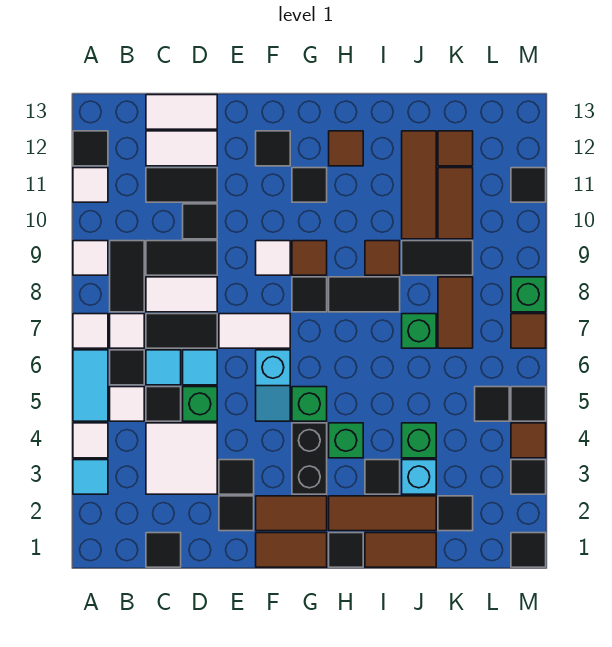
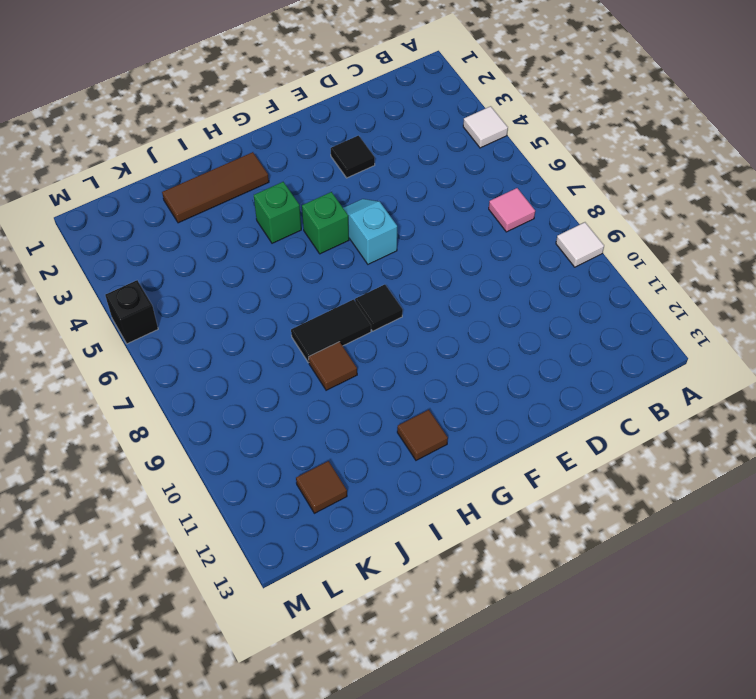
pink tile B7 level 1 -> white tile B7 level 1
black brick M5 level 1 -> black tile M5 level 1
none -> cyan tile A3 level 1
none -> cyan tile A5:A6 level 1
none -> white tile A7 level 1
none -> white tile A11 level 1

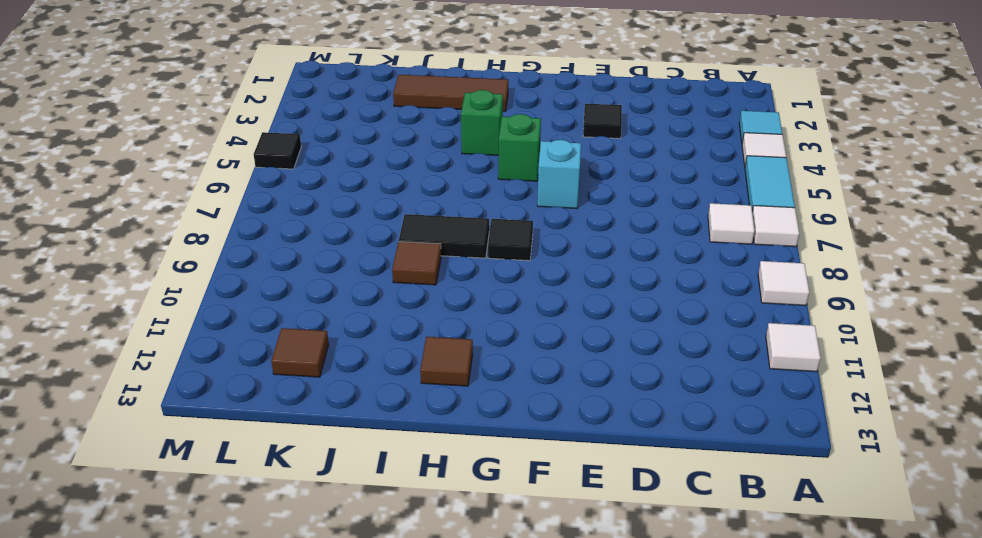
none -> black tile A12 level 1
none -> white tile B5 level 1
none -> black tile B6 level 1
none -> black tile B8:B9 level 1

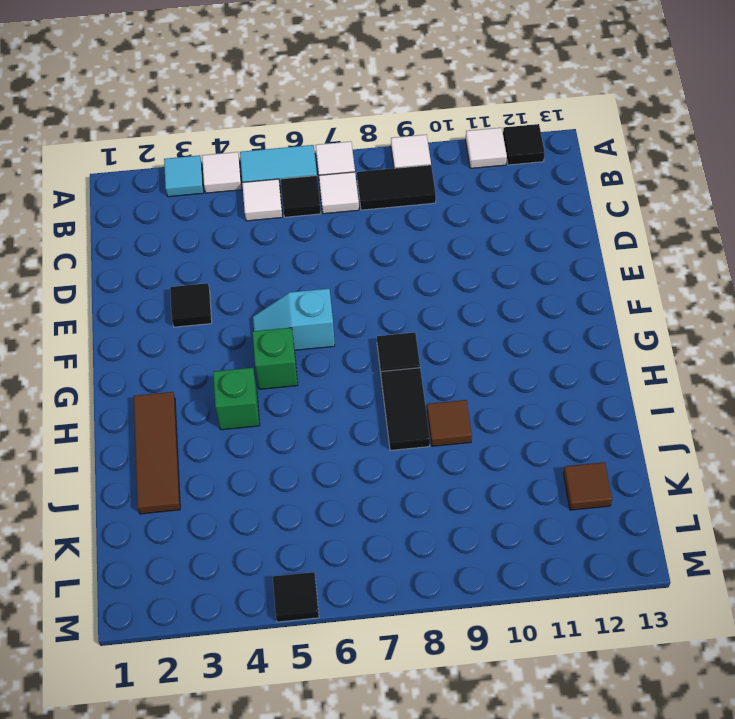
none -> black tile C1 level 1
none -> white tile C3:D4 level 1
none -> black tile C5 level 1
none -> cyan tile C6 level 1

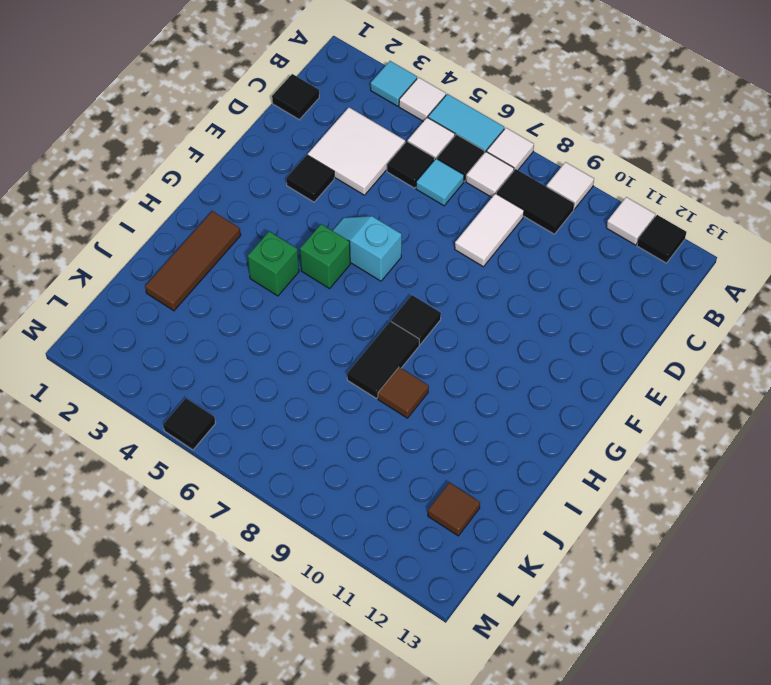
none -> black tile C7:D7 level 1
none -> black tile C9:D9 level 1
none -> black tile C11:D11 level 1
none -> white tile C12:D12 level 1

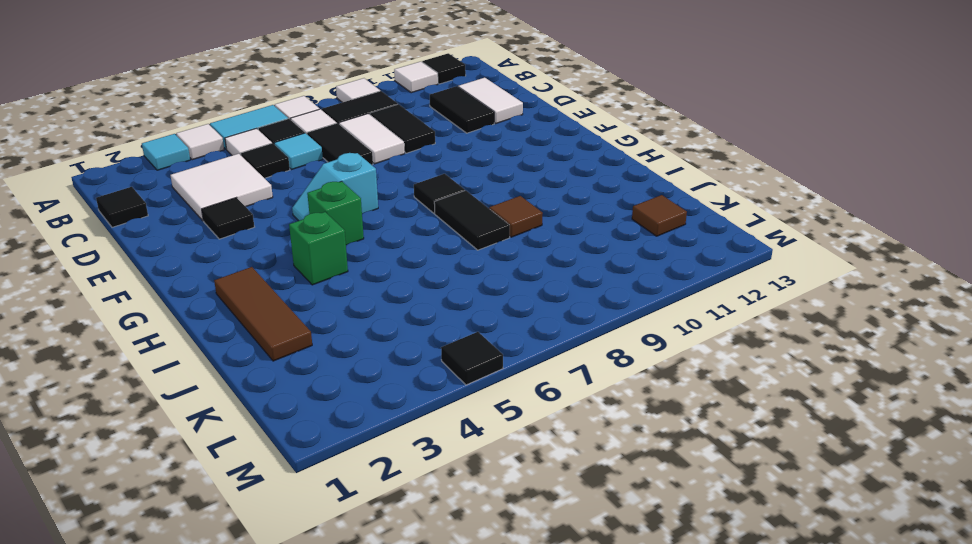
none -> white tile C13:D13 level 1
none -> green brick D5 level 1
none -> cyan tile D6 level 1
none -> black tile D10 level 1

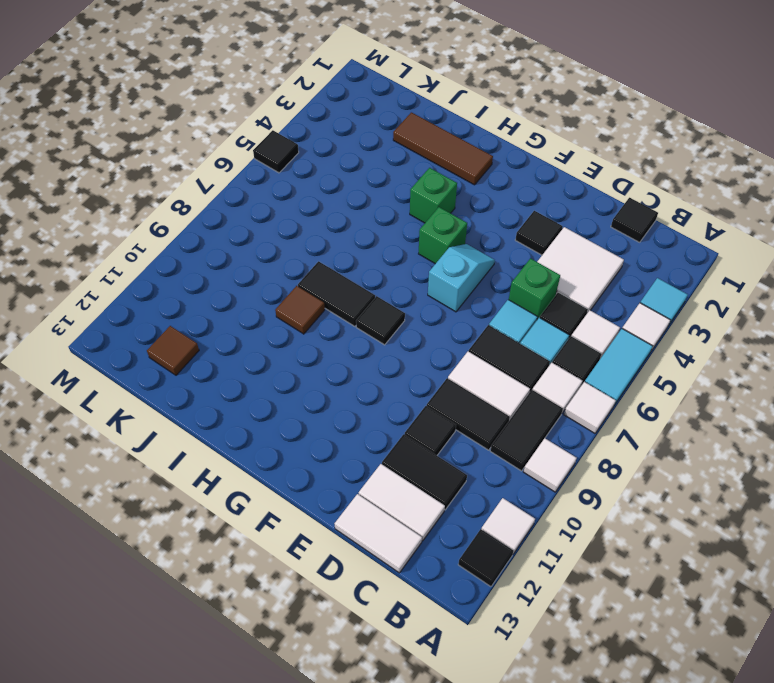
none -> black tile E2 level 1
none -> white tile E7:F7 level 1
none -> brown tile F1:G1 level 1
none -> brown tile F2:G2 level 1

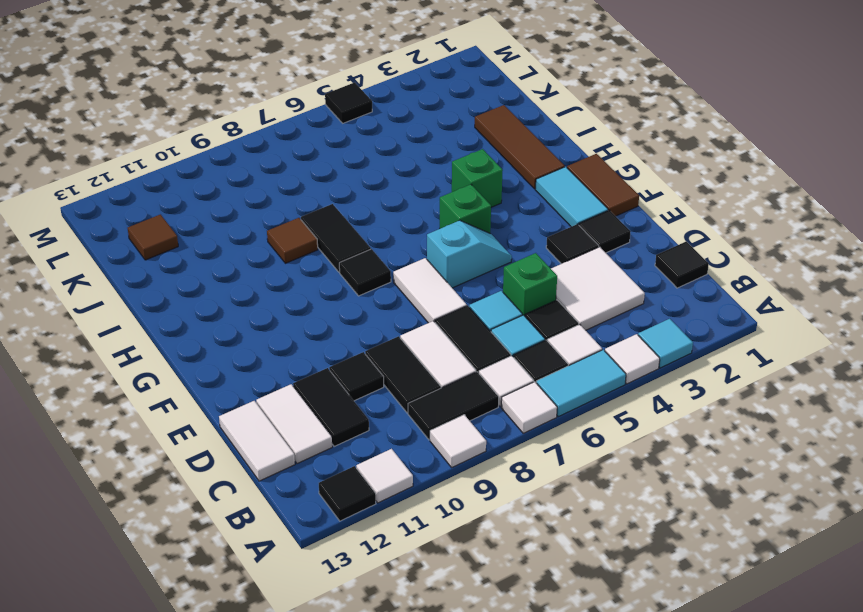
cyan tile F2:G2 level 1 -> brown tile F2:G2 level 1
none -> white tile F9 level 1
none -> black tile F12 level 1
none -> black brick G3:G4 level 1
none -> brown tile G9 level 1

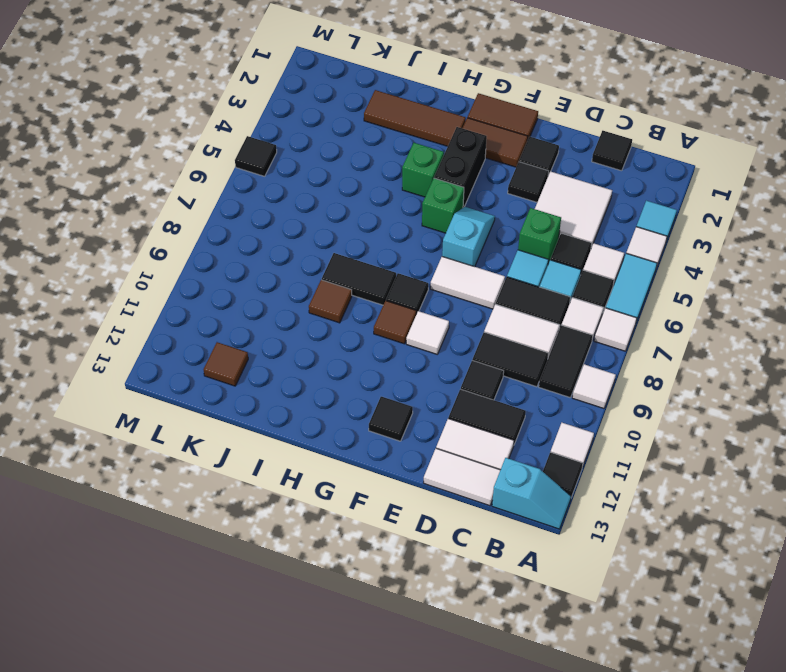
cyan slope A13:B13 level 1 top B -> none
none -> black tile G11 level 1
none -> black tile H1 level 1
none -> brown tile H12 level 1
none -> brown tile I1:J1 level 1

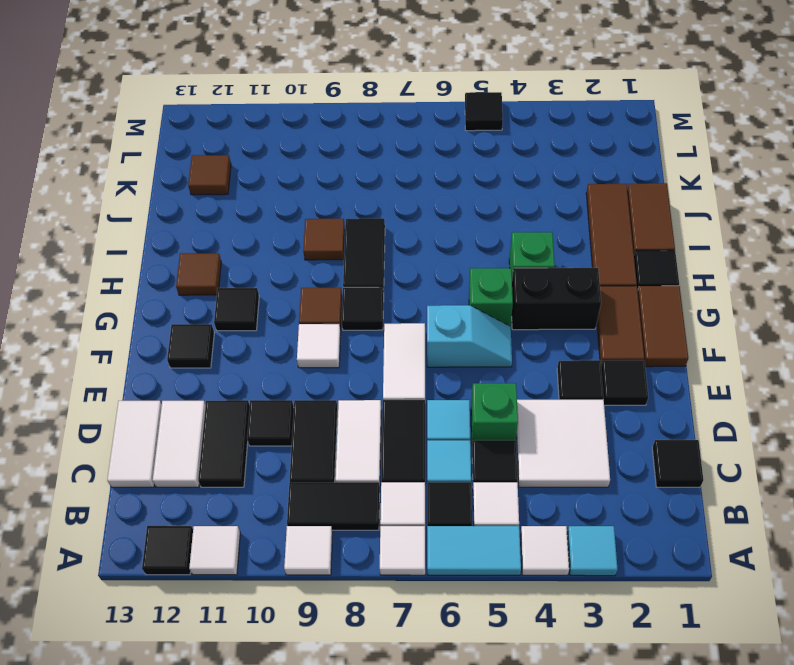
none -> black tile I3 level 1
none -> cyan brick J3 level 1
none -> green brick J4 level 1
none -> green brick J7 level 1

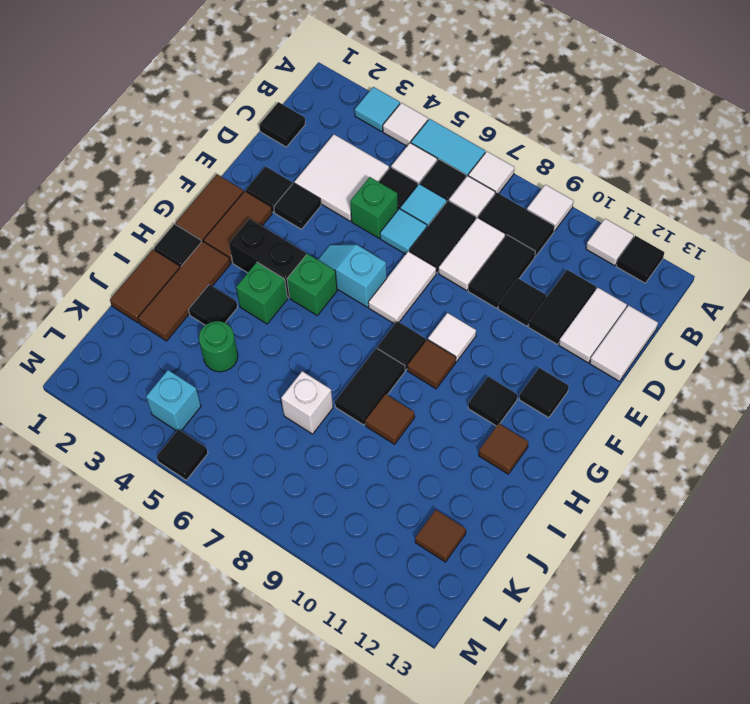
green round brick J4 level 1 -> green brick J4 level 1
white brick J7 level 1 -> green brick J7 level 1
cyan brick L4 level 1 -> cyan brick J3 level 1
none -> black tile J9:K9 level 1
none -> brown tile J10:J12 level 1
none -> black tile K2 level 1
none -> brown tile K7:K8 level 1

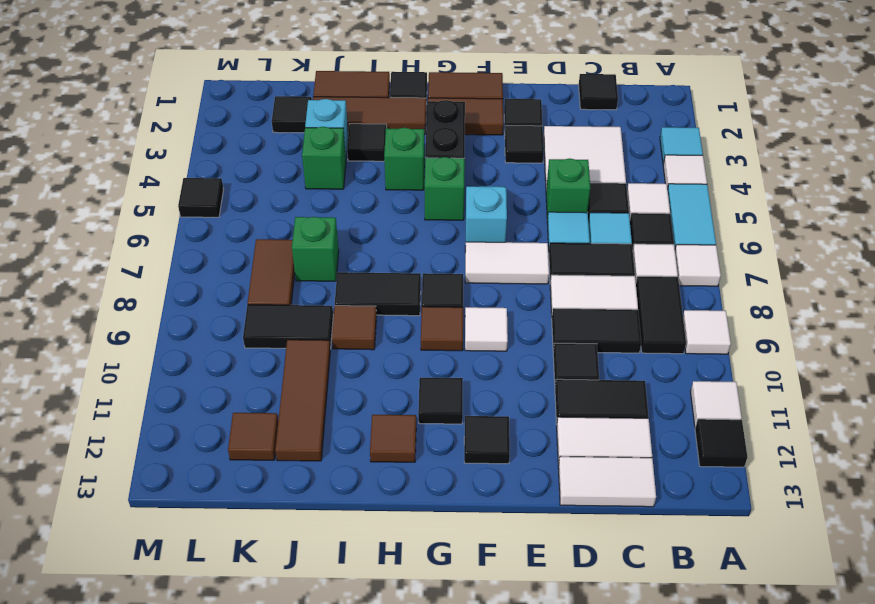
none -> brown tile K10:K11 level 1
none -> black tile L5 level 1
none -> black tile M1 level 1
none -> black tile M3 level 1

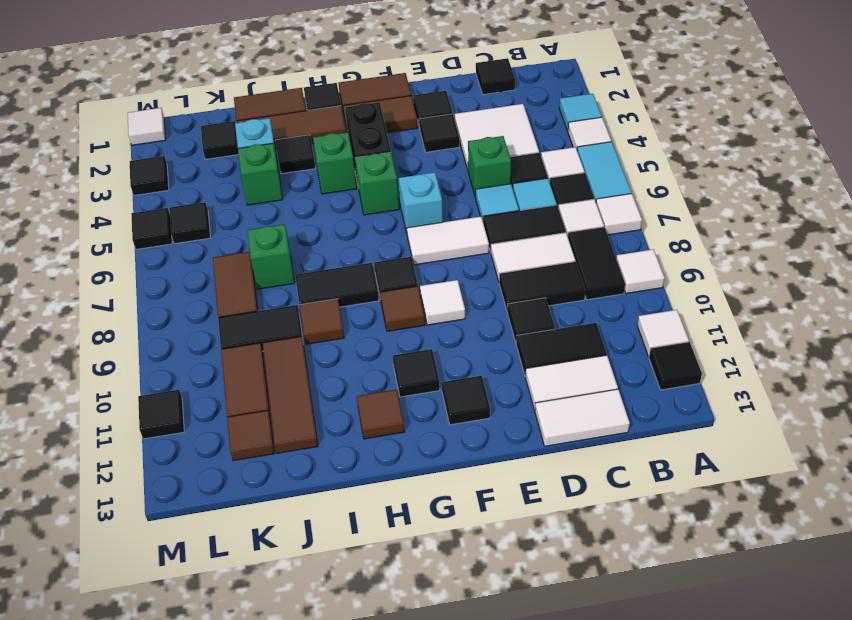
white tile M1 level 1 -> black tile M1 level 1
none -> brown tile M4 level 1
none -> brown tile M7 level 1
none -> green brick M8 level 1

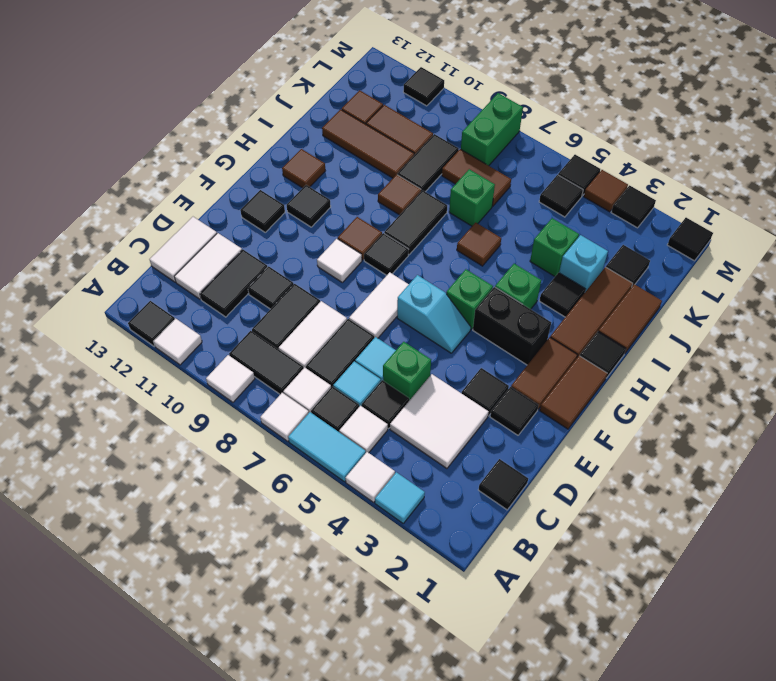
brown tile I6 level 1 -> brown tile M7 level 1
green brick L8:M8 level 1 -> green brick M8 level 1

